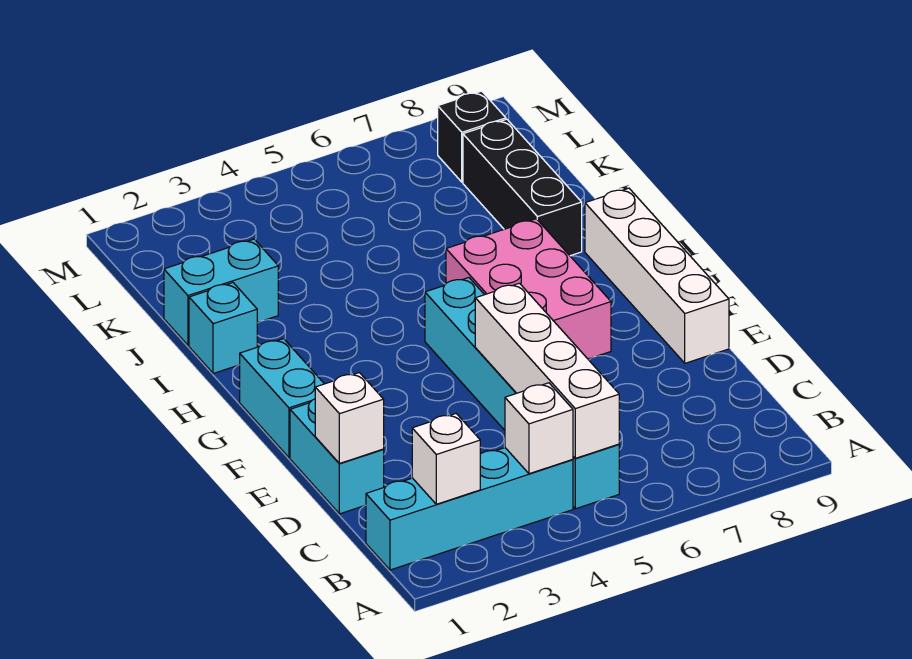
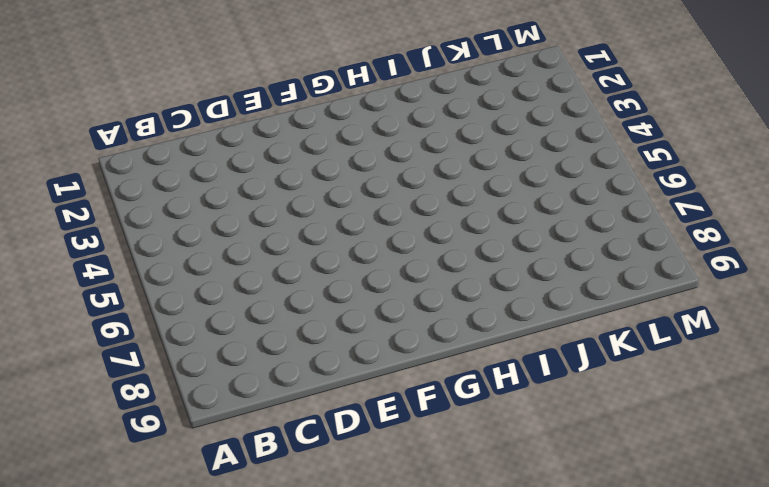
none -> cyan brick B1:B4 level 1
none -> cyan brick B5:G5 level 1
none -> cyan brick D1:E1 level 1

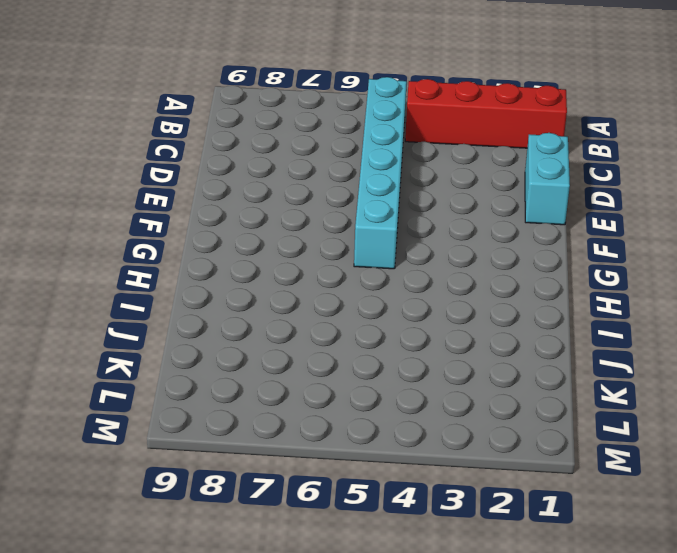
red brick B1:B4 level 1 -> cyan brick B1:B4 level 1
none -> white brick E9:H9 level 1
none -> cyan brick F1:G1 level 1
none -> pink brick F6:H7 level 1

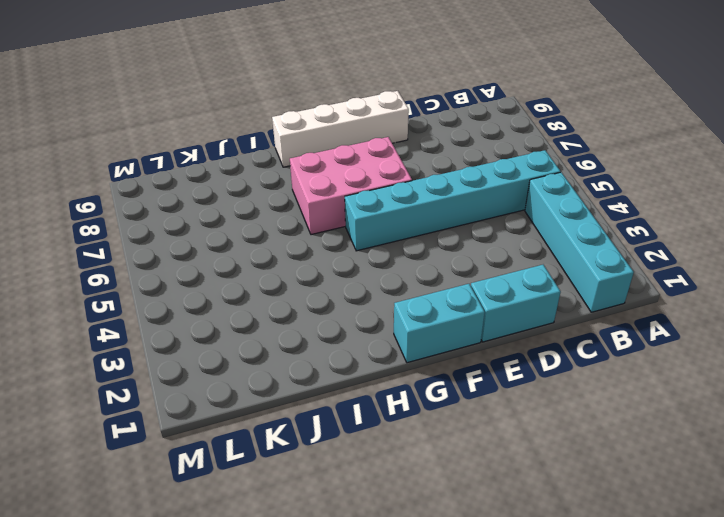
none -> cyan brick I1 level 1
none -> black brick I8:K8 level 1
none -> cyan brick J1:J2 level 1

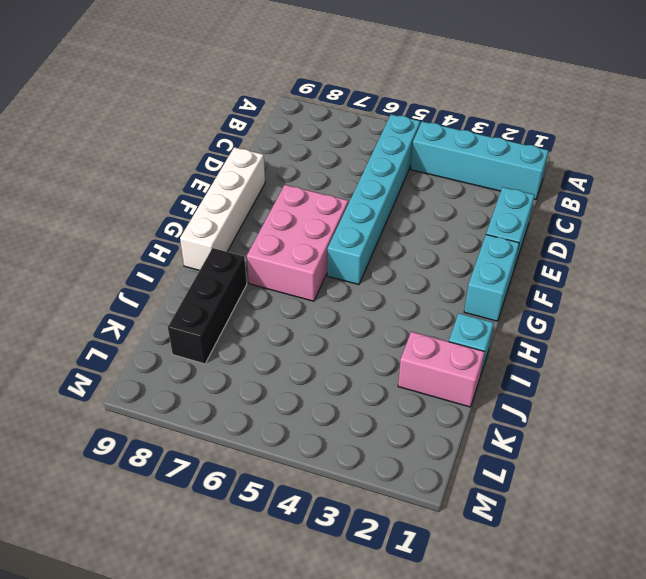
pink brick J1:J2 level 1 -> cyan brick J1:J2 level 1
none -> black brick L8 level 1
none -> white brick B2 level 2
none -> white brick B4 level 2

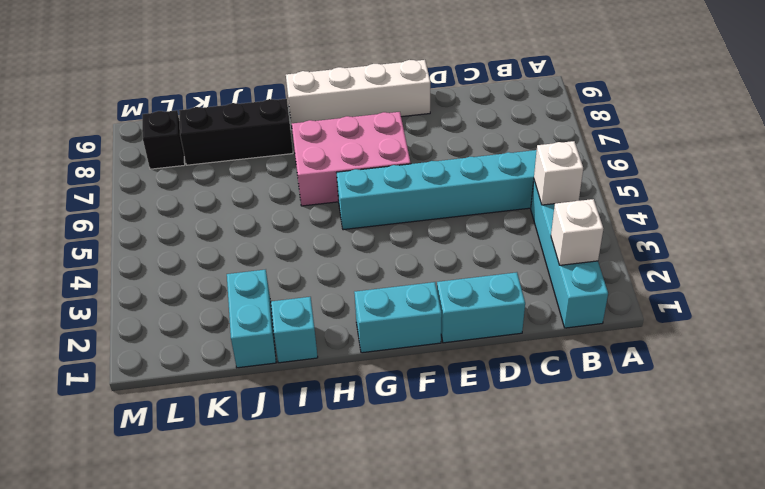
none -> white brick B5:E5 level 2
none -> white brick D1 level 2

